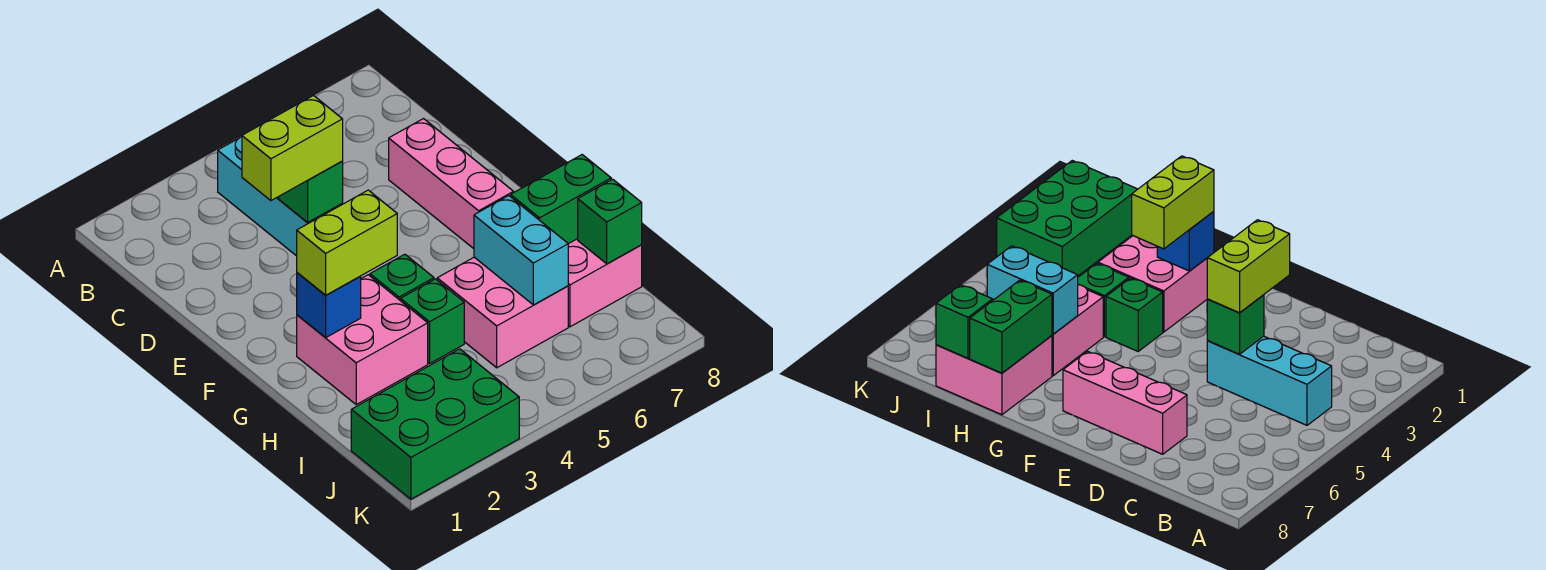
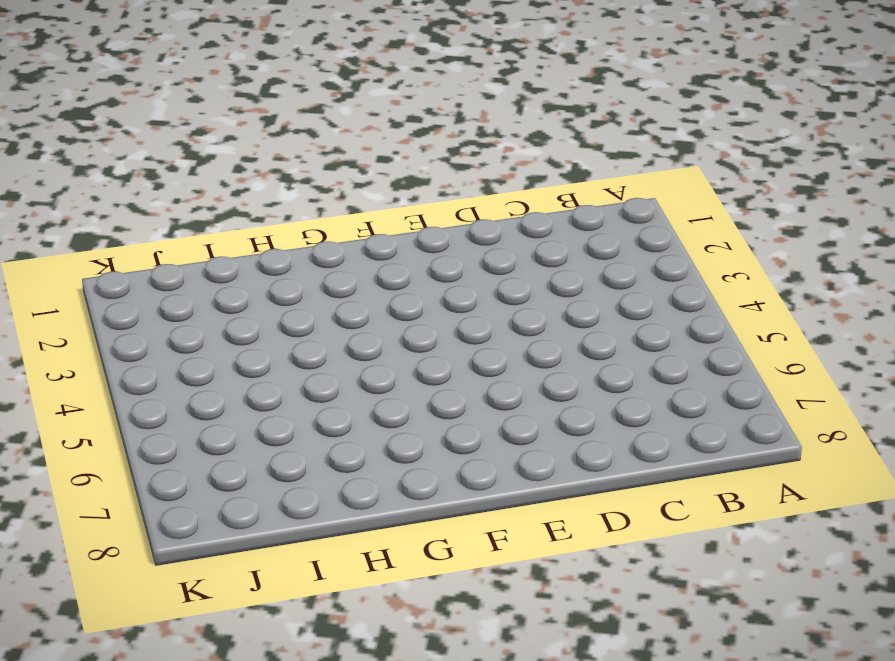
none -> cyan brick B4:D4 level 1
none -> pink brick D7:F7 level 1
none -> pink brick G2:H3 level 1

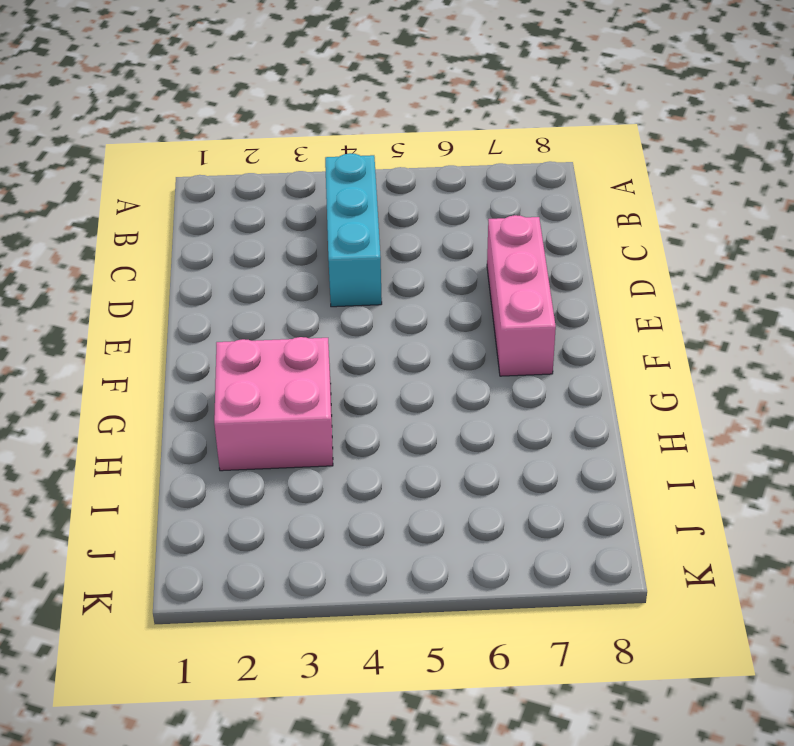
none -> green brick G4 level 1
none -> green brick H4 level 1
none -> pink brick H5:I6 level 1

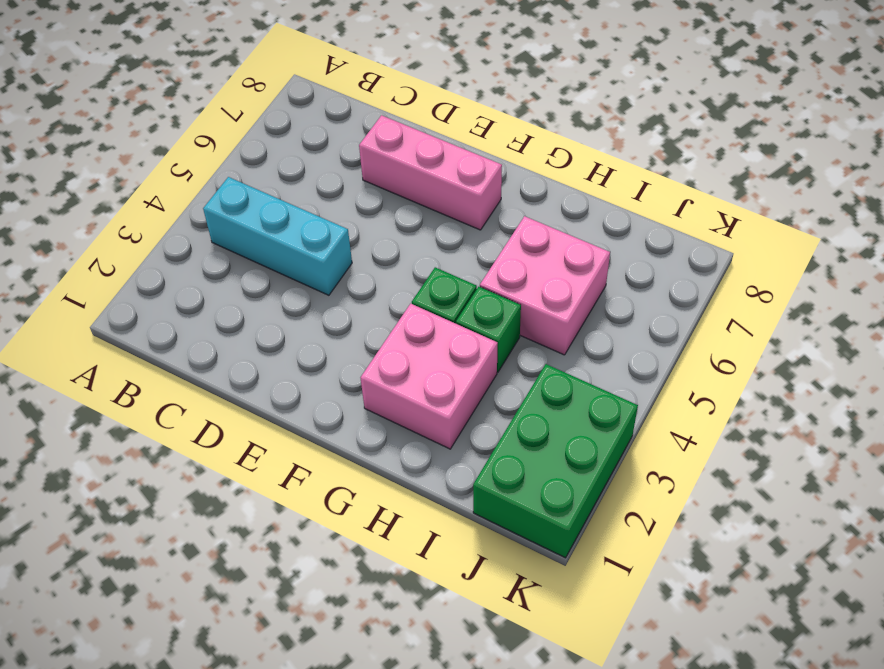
none -> pink brick H7:I8 level 1
none -> green brick D4 level 2
none -> blue brick G2 level 2

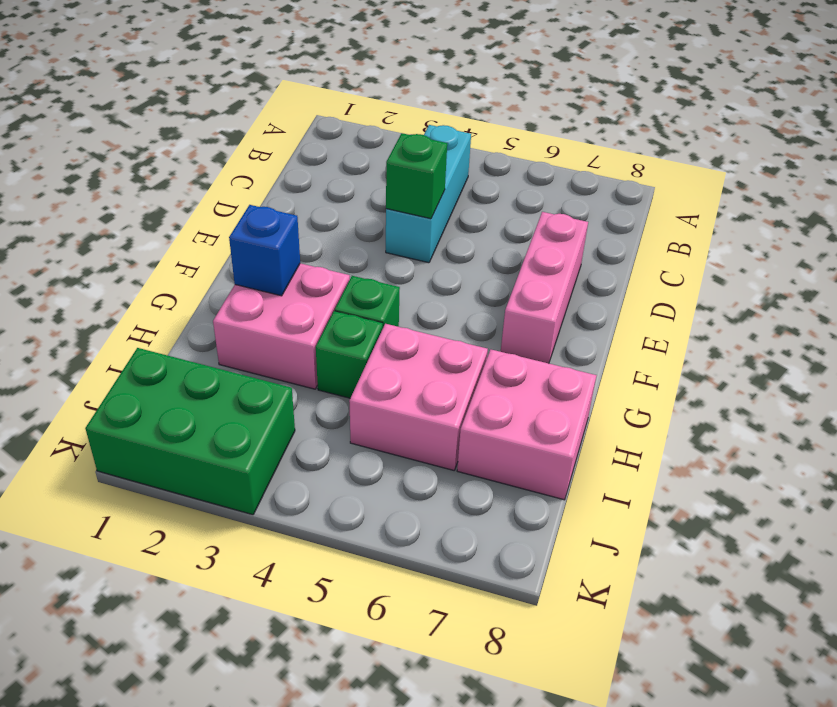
none -> cyan brick H6:I6 level 2
none -> green brick H7:H8 level 2
none -> green brick I8 level 2

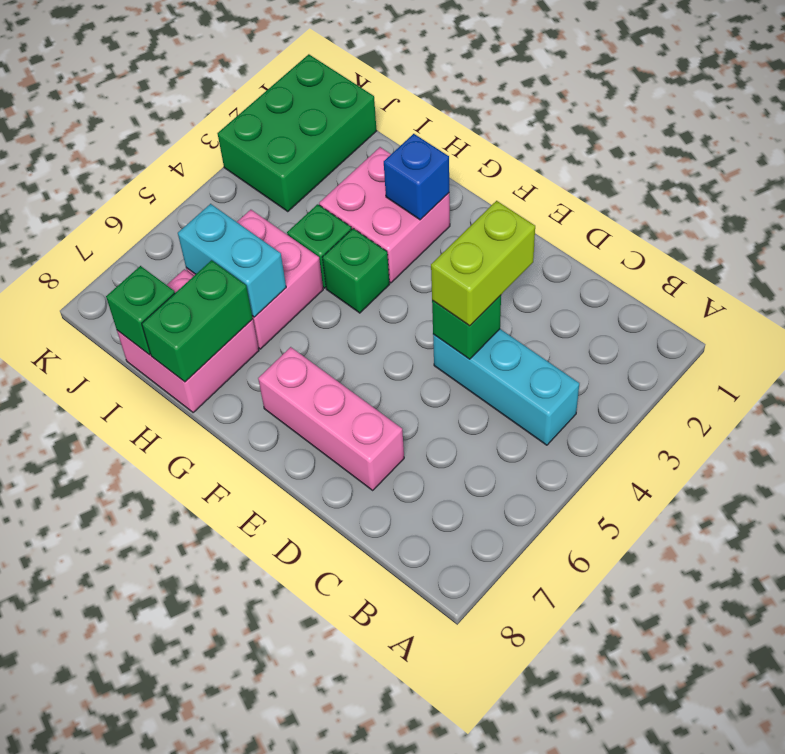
none -> lime brick G2:G3 level 3

